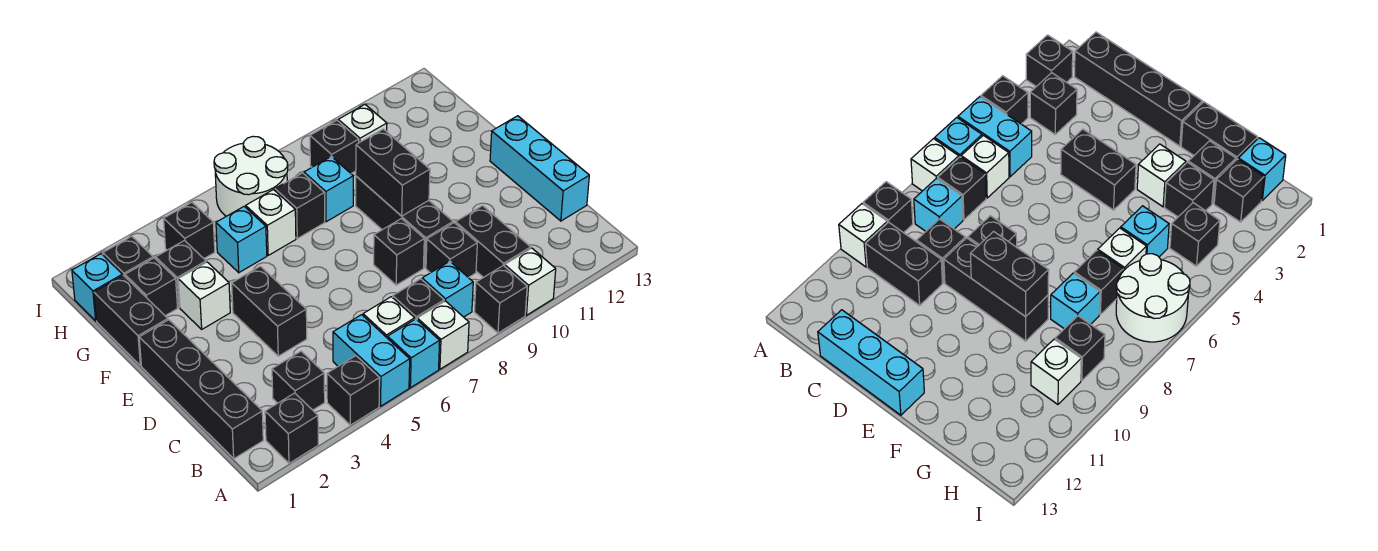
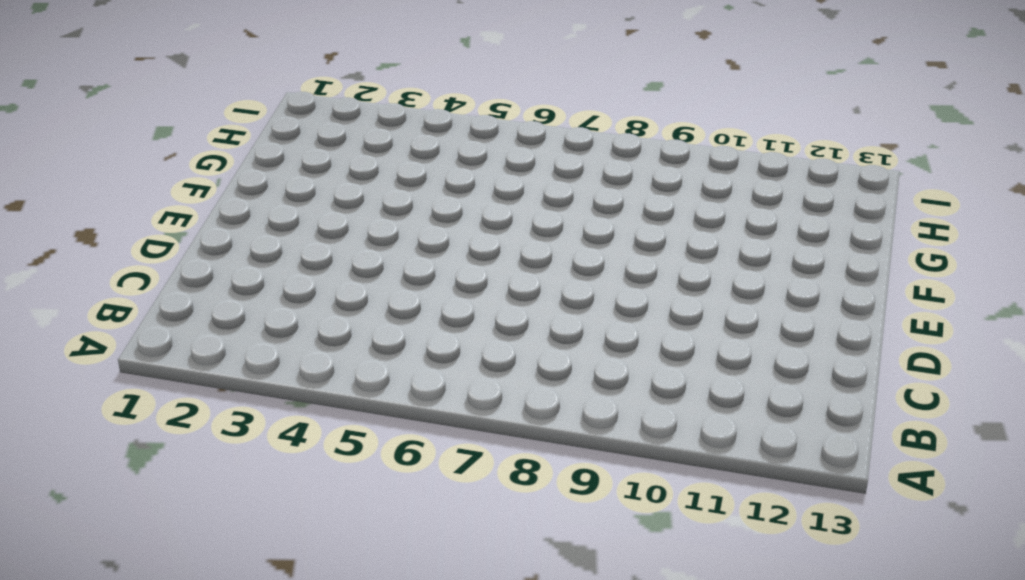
none -> black brick A2 level 1
none -> black brick A4 level 1
none -> cyan brick A5:B5 level 1
none -> cyan brick A6 level 1

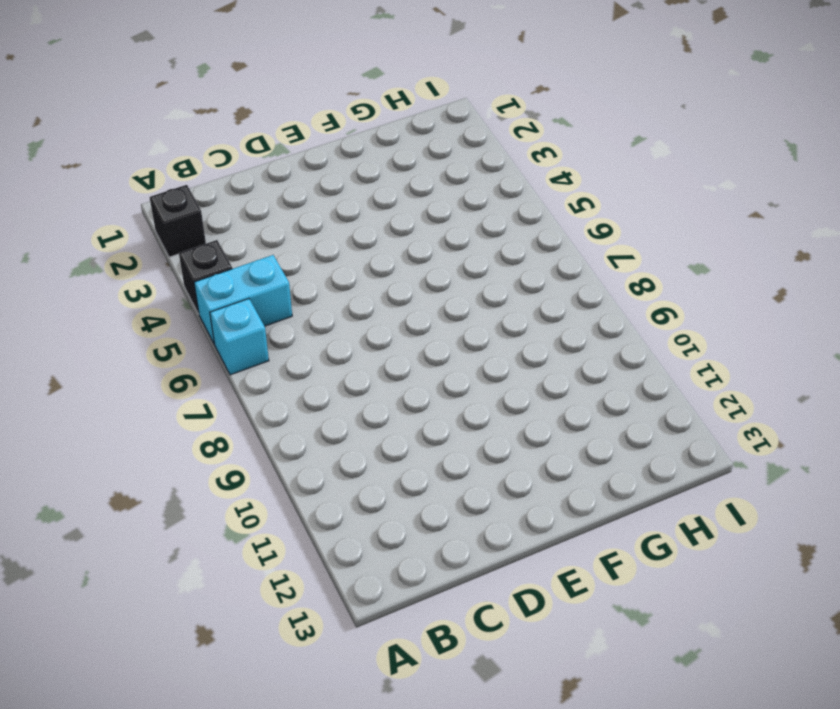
none -> white brick A7 level 1
none -> black brick A9 level 1
none -> white brick A10 level 1
none -> black brick B1:E1 level 1

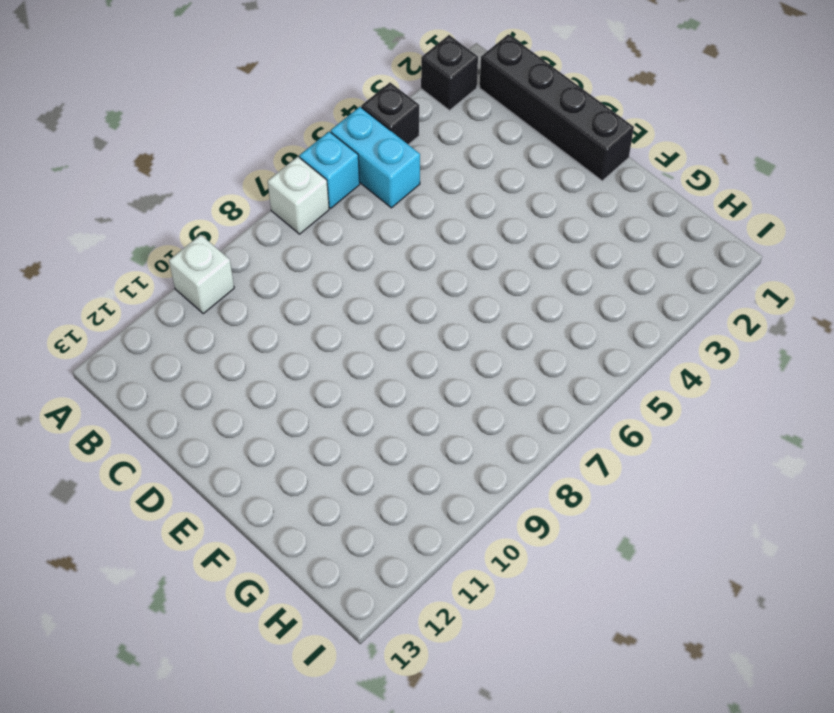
none -> black brick A9 level 1
none -> black brick B3 level 1
none -> white brick B6 level 1
none -> black brick B7 level 1

